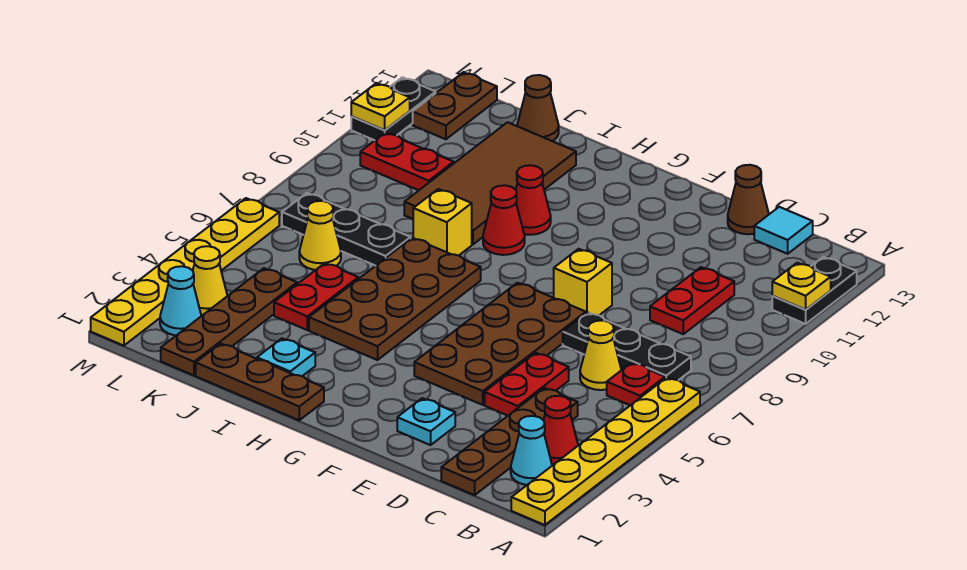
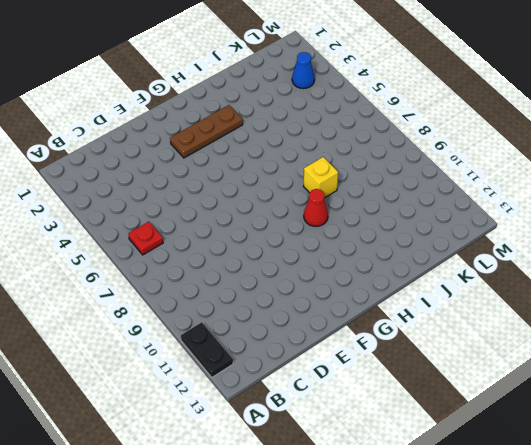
brown plate F3:H3 level 1 -> brown plate H1:J1 level 1
blue cone L3 level 1 -> yellow cone L3 level 1
none -> yellow plate A1:A6 level 1
none -> cyan cone B2 level 1
none -> red cone B3 level 1
none -> black plate B7:D7 level 1

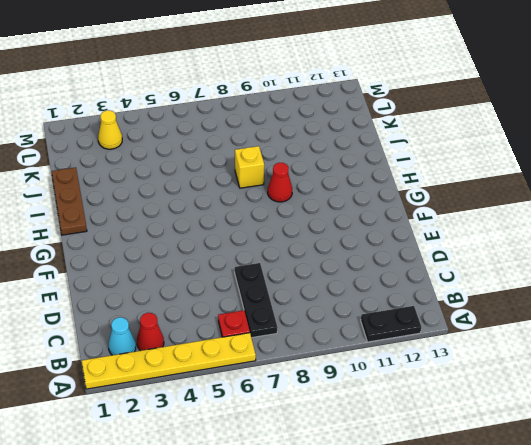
none -> brown plate C1:C4 level 1
none -> yellow cone C6 level 1
none -> red plate C9:C10 level 1
none -> cyan tile C13 level 1

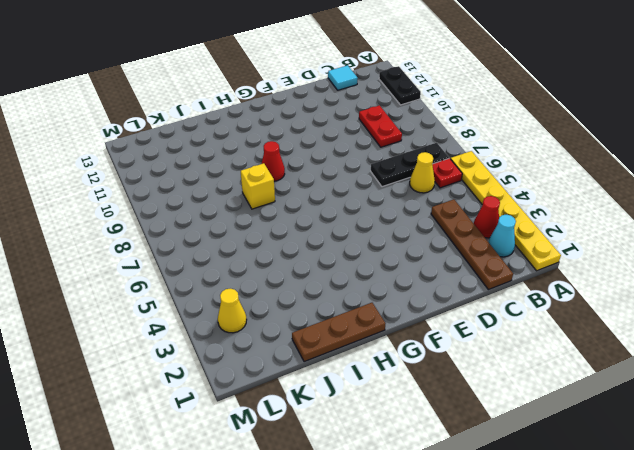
none -> red plate D4:D5 level 1
none -> brown cone D13 level 1
none -> cyan plate E2 level 1
none -> brown plate E4:F7 level 1

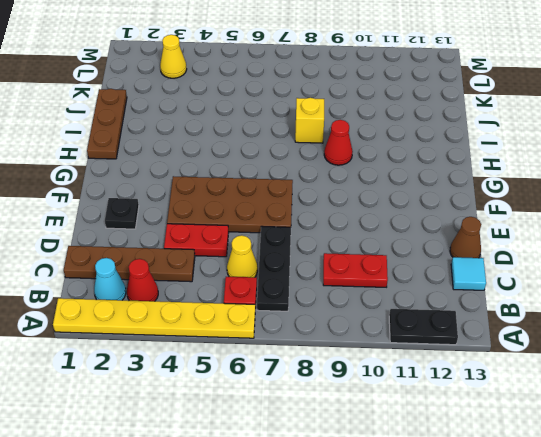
black plate E2 level 1 -> cyan plate E2 level 1
none -> yellow brick E8 level 1
none -> brown plate H4:I7 level 1
none -> red cone H10 level 1
none -> cyan plate I2 level 1

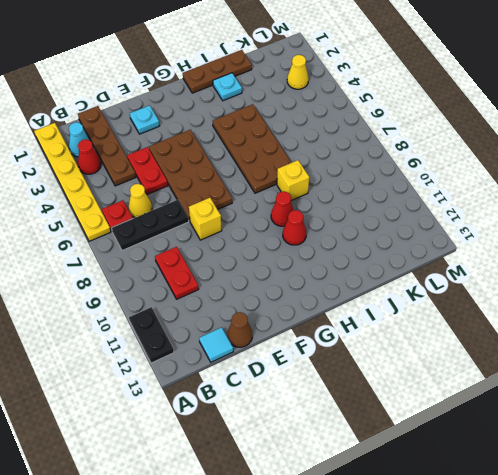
none -> brown tile I9:J12 level 1
none -> red plate J4:J5 level 1
none -> black plate J7:L7 level 1
none -> brown cone J13 level 1

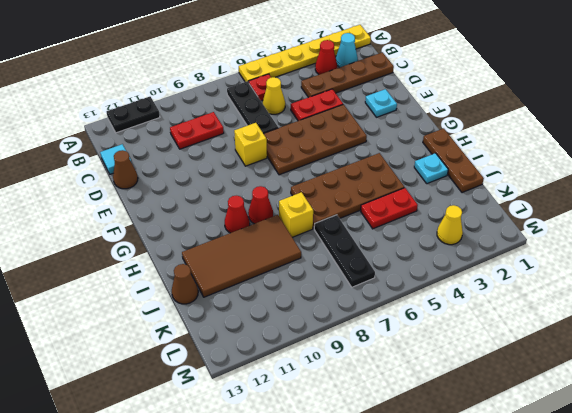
none -> brown plate K1:K4 level 1
none -> yellow cone K6 level 1
none -> red plate K10:L10 level 1
none -> cyan cone L2 level 1

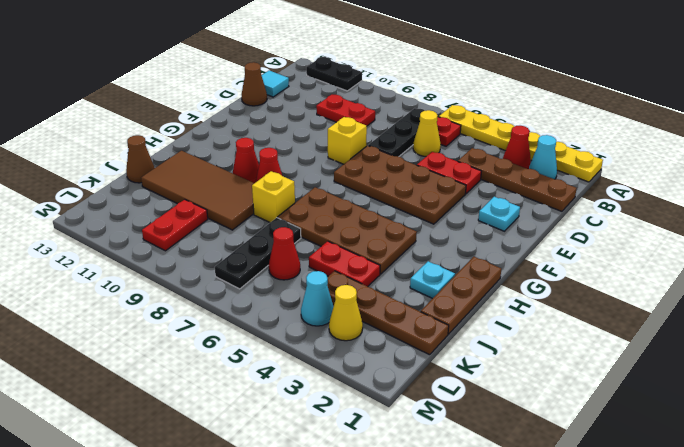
red cone K6 level 1 -> yellow cone K6 level 1
cyan cone L4 level 1 -> cyan cone L2 level 1
none -> brown plate L12:L13 level 1
none -> yellow plate M1:M6 level 1
none -> black plate M11:M12 level 1
none -> yellow plate A11 level 2

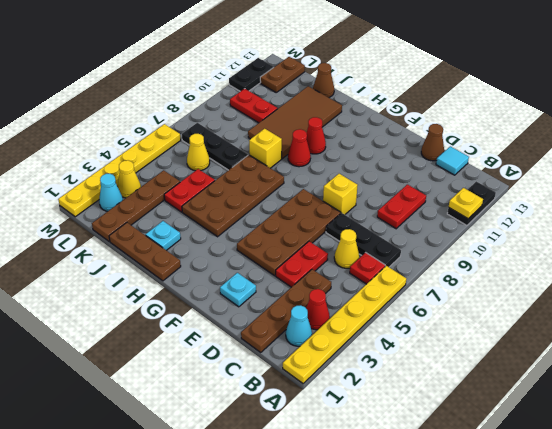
none -> yellow plate M11 level 2

